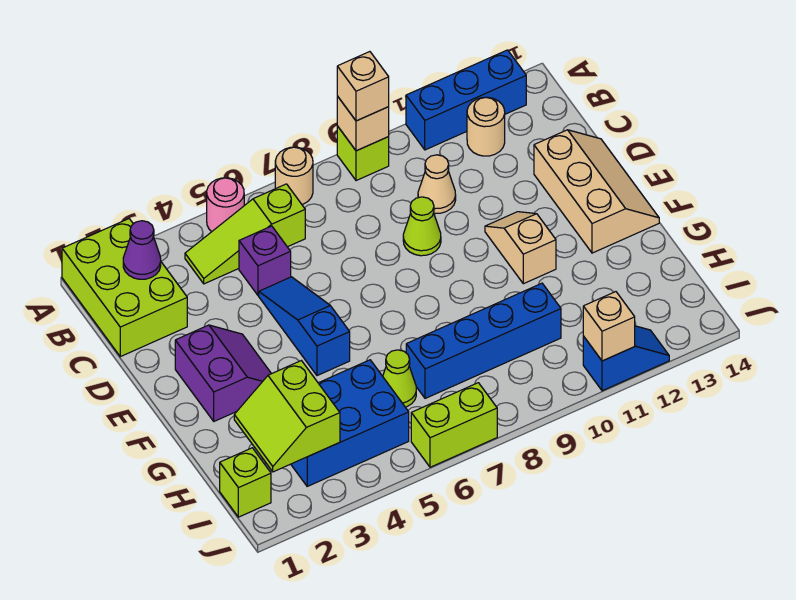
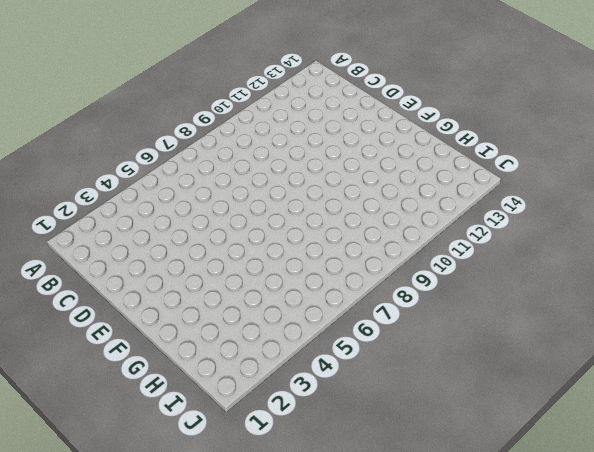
none -> lime brick A1:C2 level 1
none -> pink round brick A5 level 1
none -> tan round brick A7 level 1

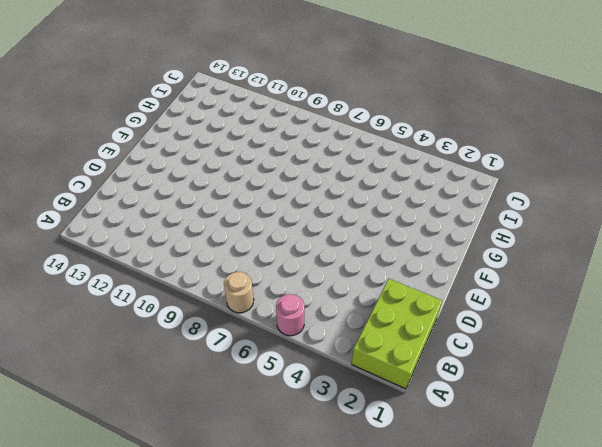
none -> lime brick A9 level 1
none -> blue brick A11:A13 level 1
none -> lime slope B4:B6 level 1 top 6

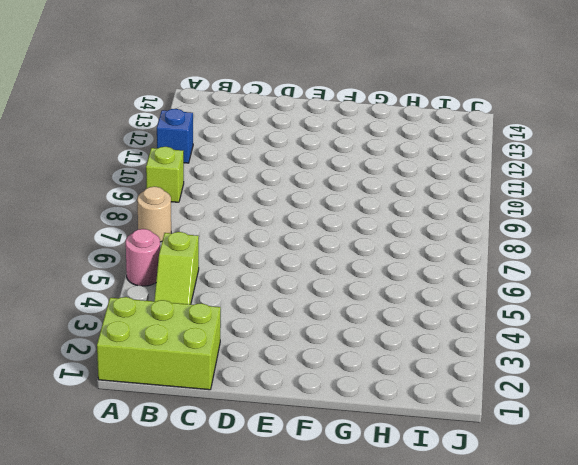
blue brick A11 level 1 -> blue brick A11:A13 level 1
lime slope B4:B5 level 1 top 5 -> lime slope B4:B6 level 1 top 6
none -> tan round brick B12 level 1
none -> purple brick C5 level 1
none -> tan cone C10 level 1

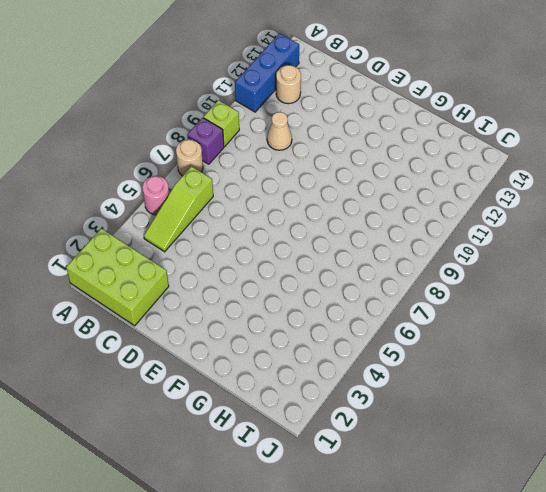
purple brick A8 level 1 -> purple brick C5 level 1
none -> blue slope D5:F5 level 1 top F
none -> lime cone D9 level 1
none -> tan slope D13:F14 level 1 top 13

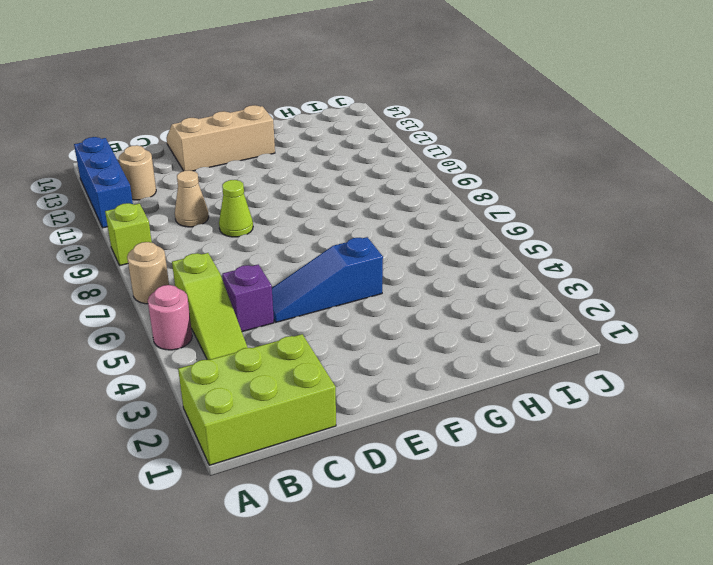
none -> purple slope E2:F3 level 1 top 2
none -> tan slope E11:F11 level 1 top F
none -> blue brick H3:I5 level 1

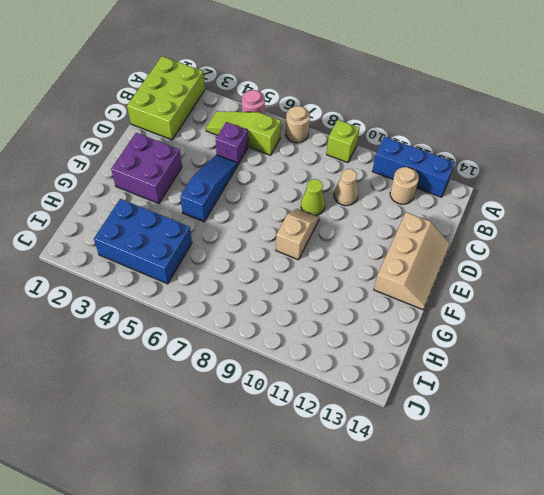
purple brick E2:F3 level 1 -> purple slope E2:F3 level 1 top 2
tan slope E9:F9 level 1 top F -> tan slope E11:F11 level 1 top F
none -> lime cone H6 level 1
none -> blue brick H7:H10 level 1
none -> lime brick I1 level 1

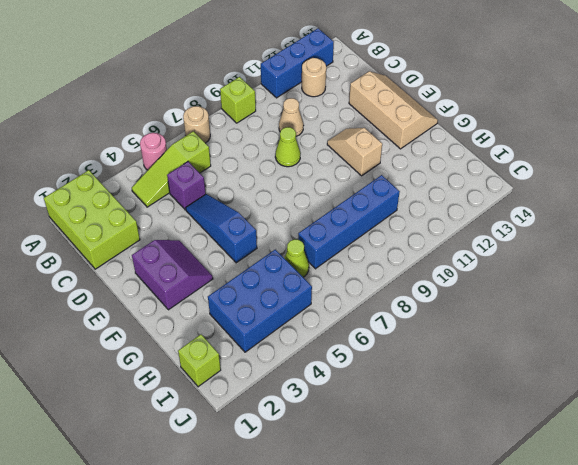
none -> lime brick J6:J7 level 1
none -> blue slope J11:J12 level 1 top 11
none -> tan brick A9 level 2

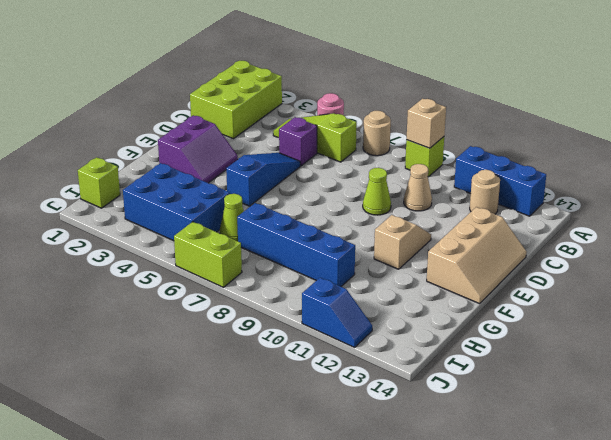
none -> purple cone B2 level 2
none -> lime slope H2:I3 level 2 top 3
none -> tan brick J11 level 2

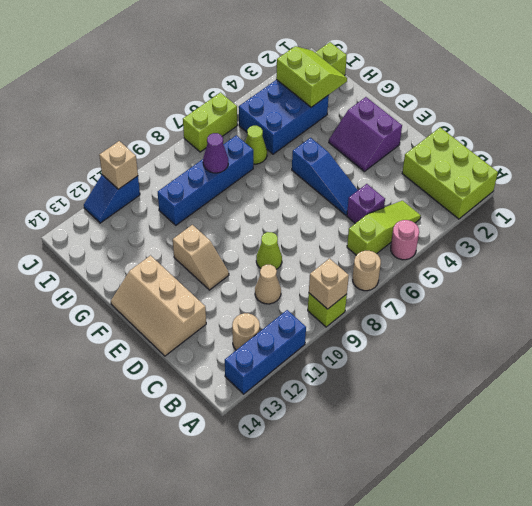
purple cone H8 level 2 -> purple cone B2 level 2
none -> tan brick A9 level 3

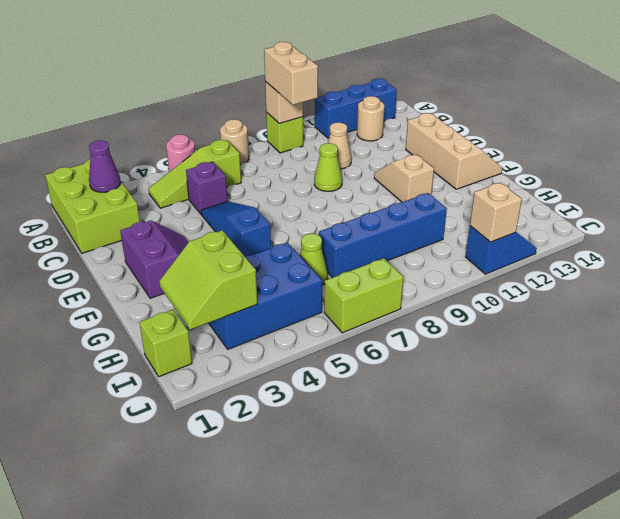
tan brick A9:B9 level 3 -> tan brick A9 level 3

